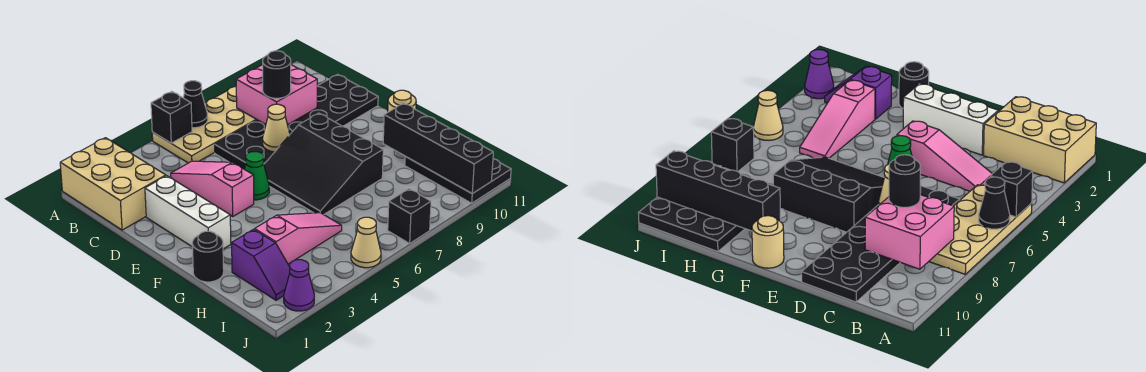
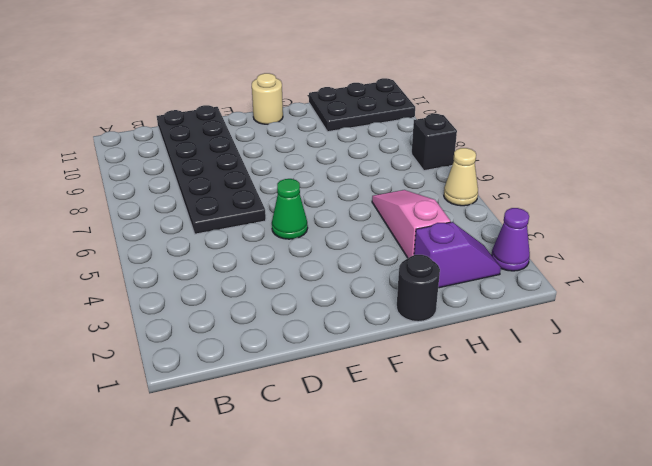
none -> tan brick A1:C2 level 1
none -> tan plate A5:B8 level 1
none -> pink slope C4:E4 level 1 top E

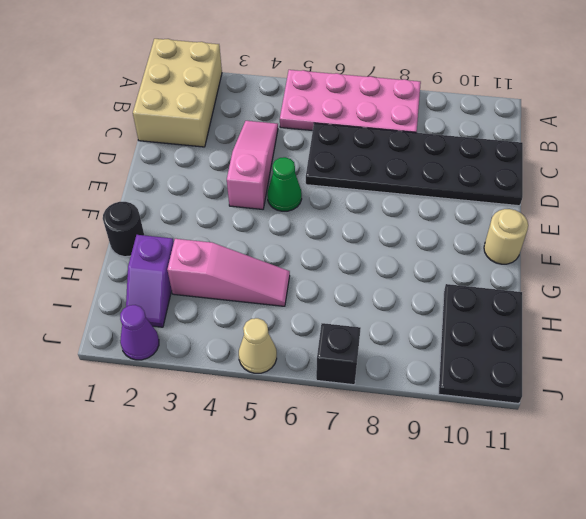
pink plate A5:B8 level 1 -> tan plate A5:B8 level 1
none -> white brick D2:F2 level 1
none -> black slope E6:G8 level 1 top 8
none -> black brick A5 level 2

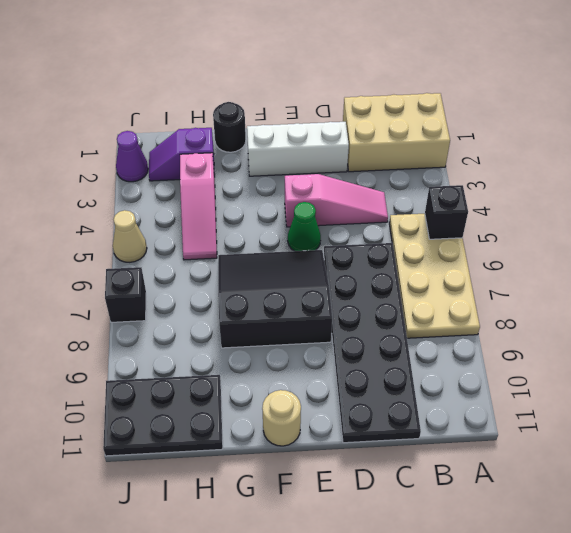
none -> black cone A6 level 2
none -> pink brick B8:C9 level 2
none -> tan cone D7 level 2

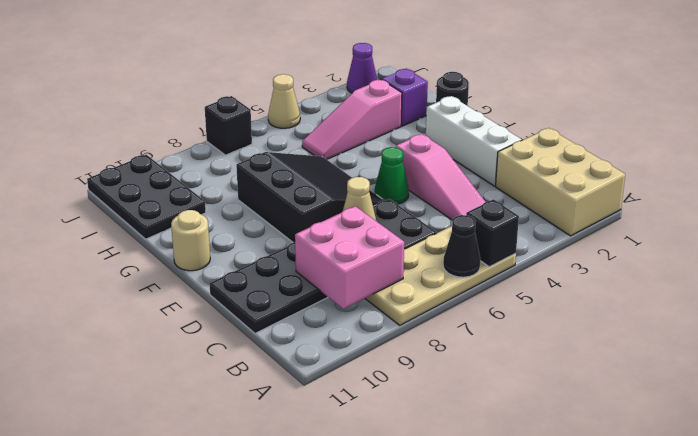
none -> black brick G10:J10 level 2
none -> black round brick C8 level 3

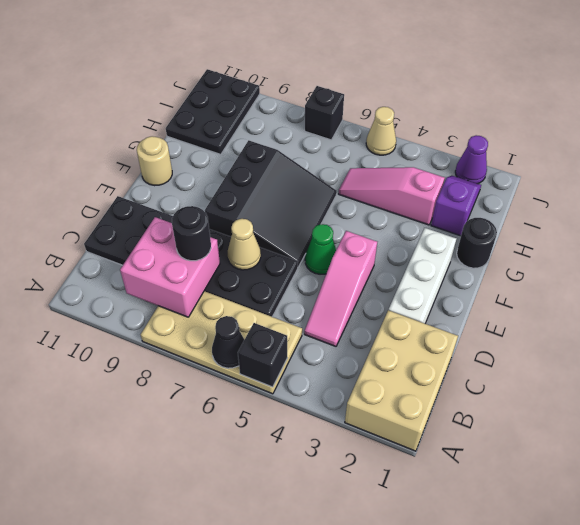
none -> black brick G10:J10 level 2

